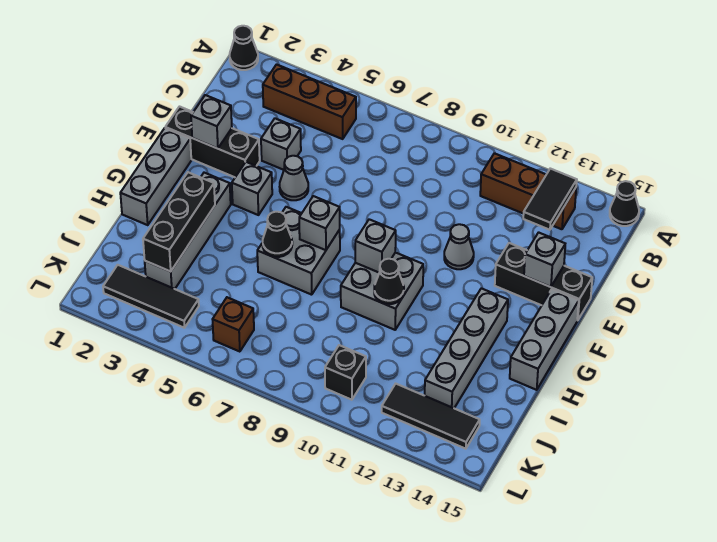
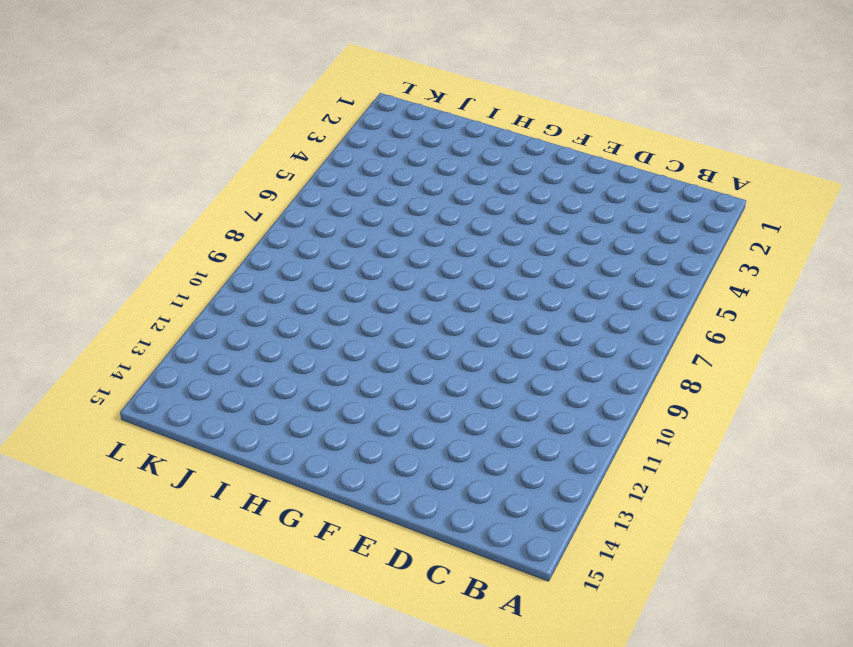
none -> black cone A1 level 1
none -> black cone A15 level 1
none -> brown brick B3:B5 level 1

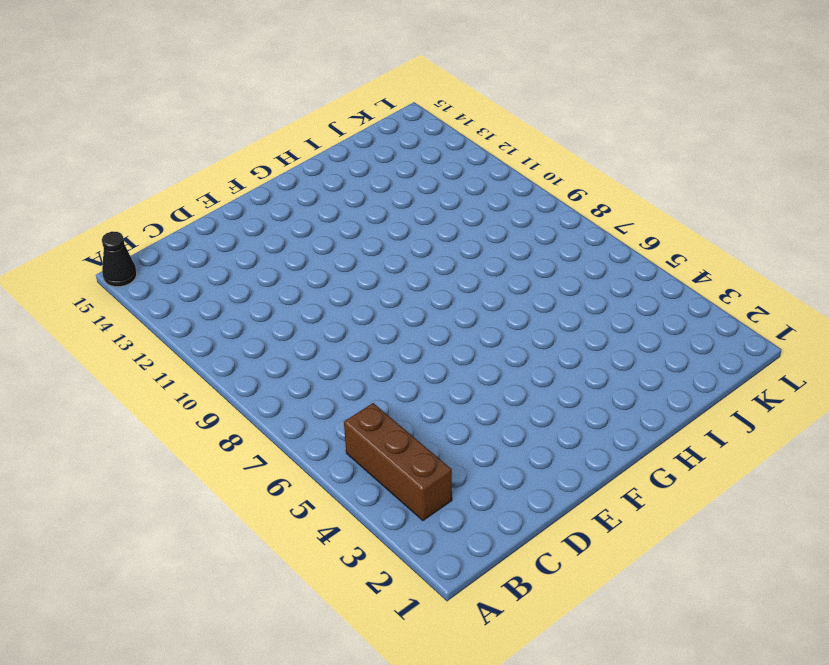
none -> black cone A1 level 1
none -> brown brick B11:B13 level 1
none -> grey brick D4 level 1

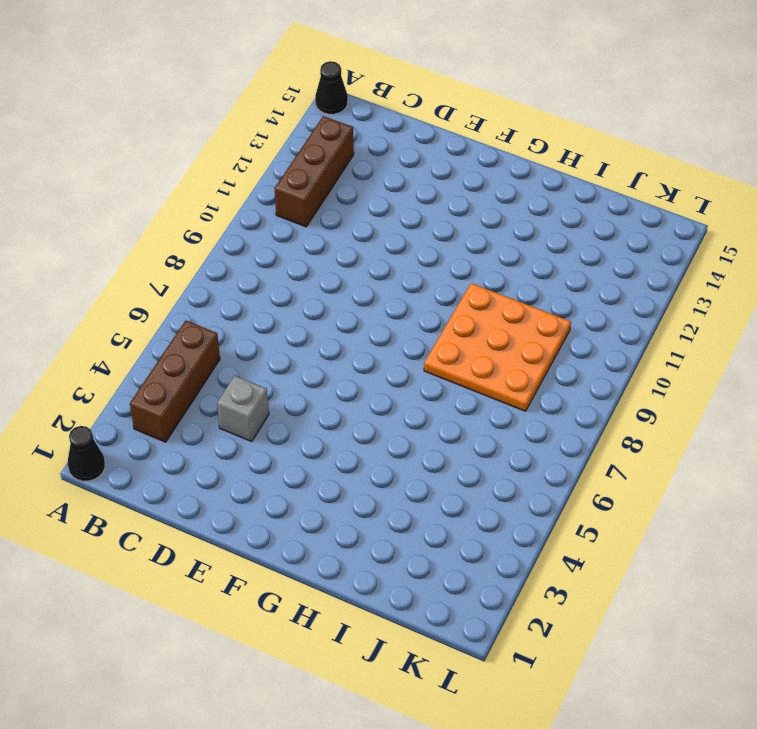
orange plate H8:J10 level 1 -> grey brick G9:H10 level 1
none -> black brick E1:E3 level 1
none -> grey cone E5 level 1
none -> grey cone E11 level 1

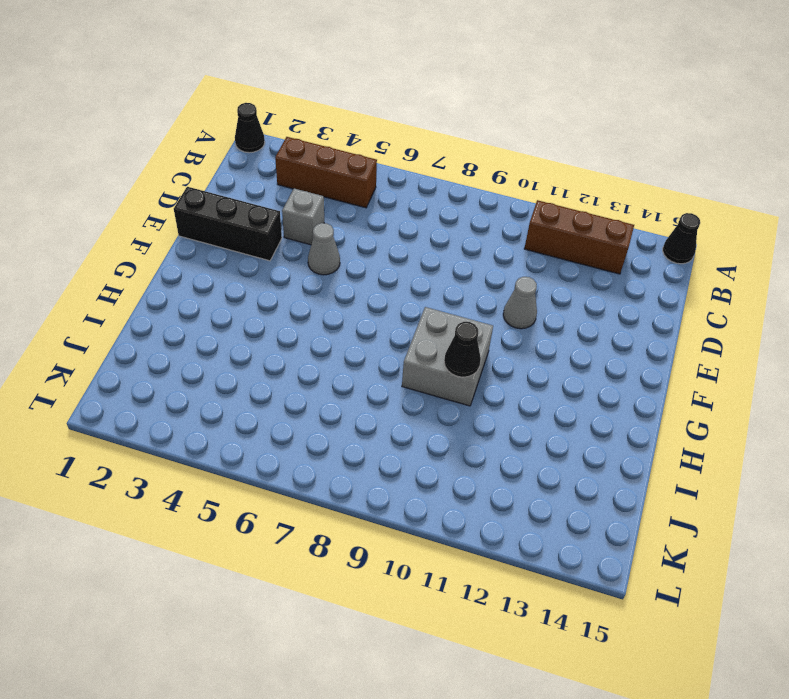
none -> black brick E13:E15 level 1
none -> grey brick F1:H1 level 1
none -> grey brick F4 level 1

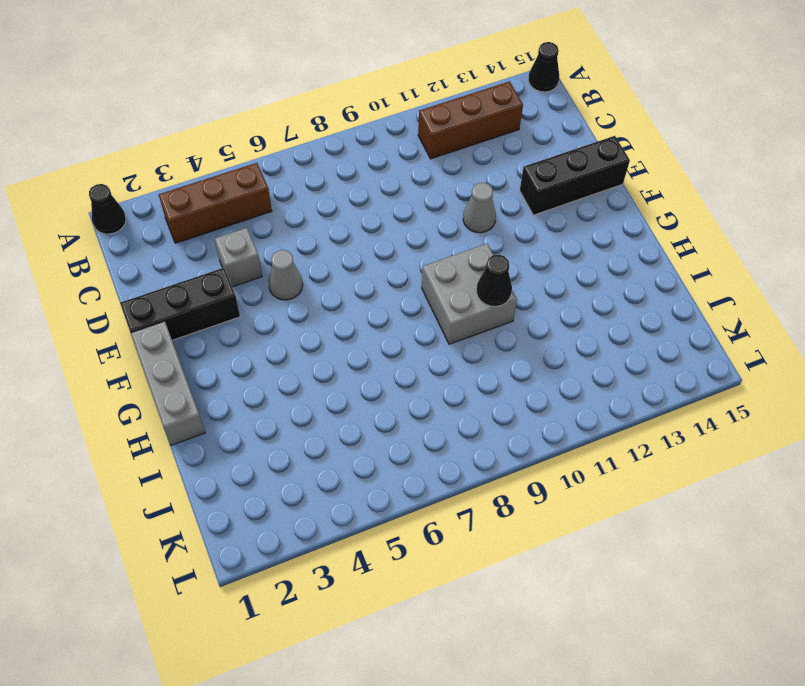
none -> grey brick F4 level 1
none -> grey brick F15:H15 level 1
none -> grey brick G3:J3 level 1

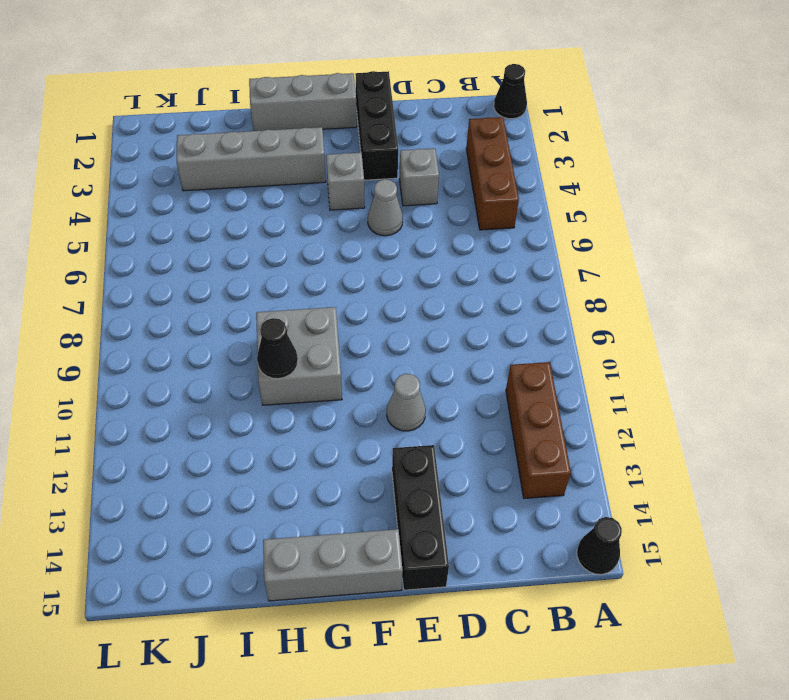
none -> grey brick G6:H7 level 1
none -> grey brick G13:J13 level 1
none -> black tile K2:K4 level 1

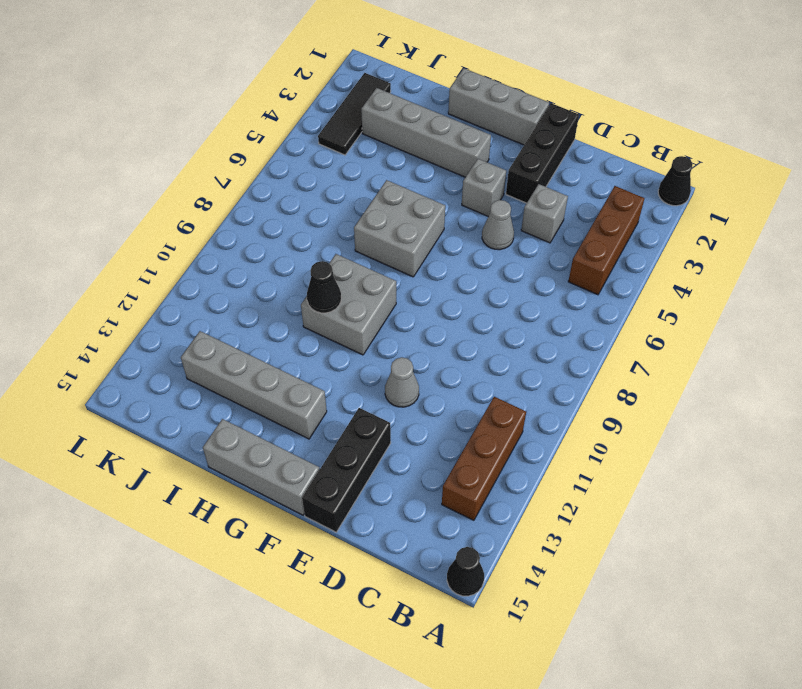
none -> brown brick K6 level 1
none -> black brick K10 level 1
none -> black tile K12:K14 level 1

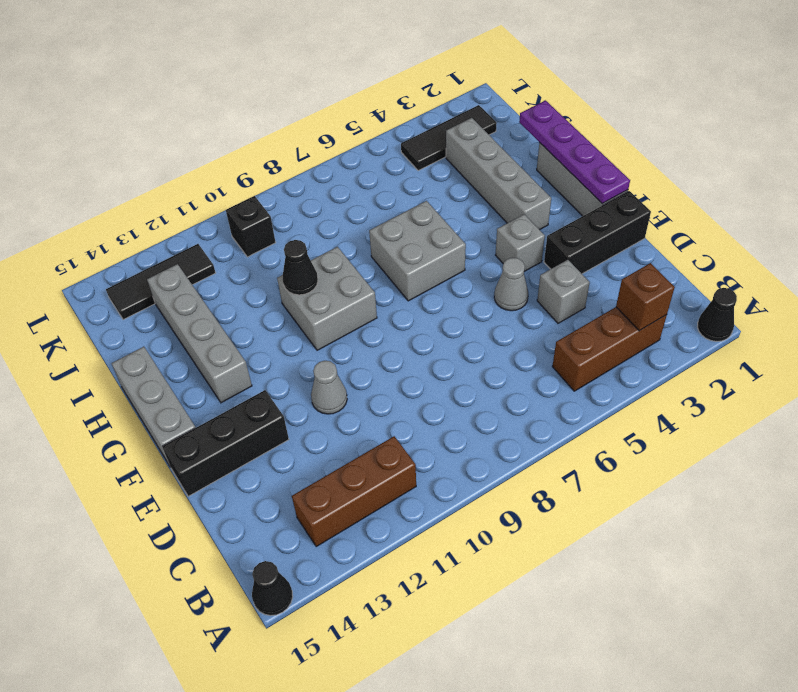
brown brick B3 level 2 -> brown brick K6 level 1
purple plate F1:I1 level 2 -> none
none -> black tile B13:C13 level 2
none -> grey brick E2 level 2
none -> grey brick E14 level 2

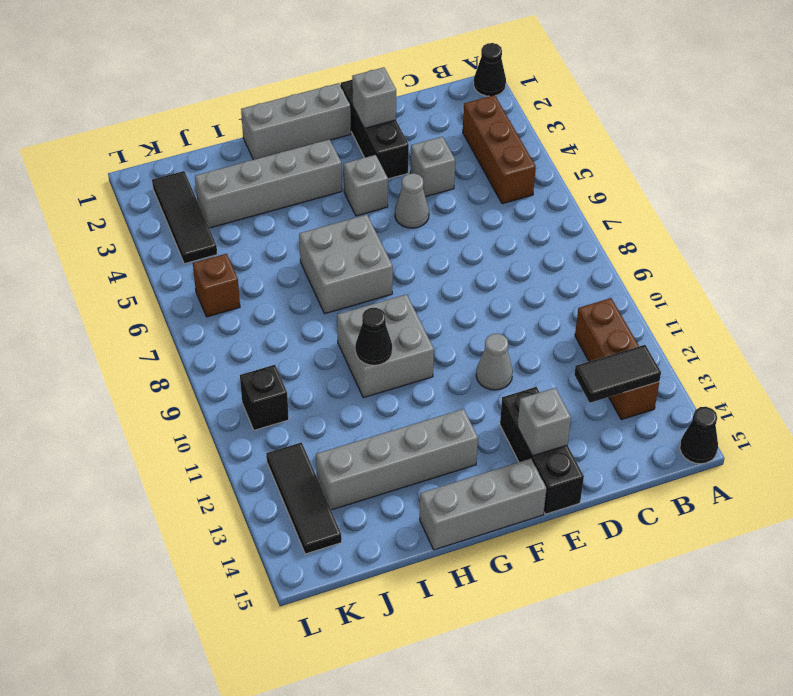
none -> grey brick G7 level 2
none -> grey brick G9 level 2
none -> black brick H3:J3 level 2

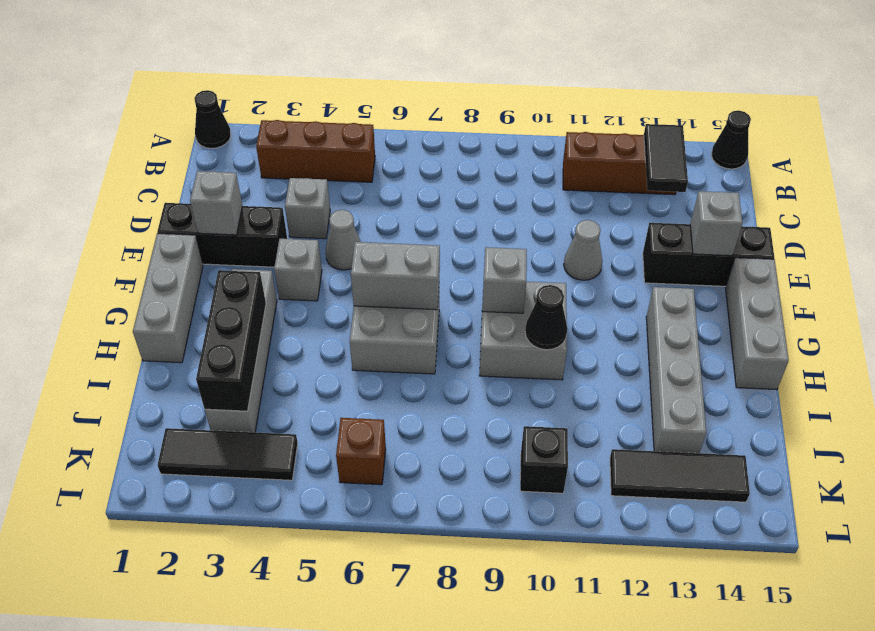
grey brick G6:G7 level 2 -> grey brick G7 level 2
none -> black cone H6 level 2

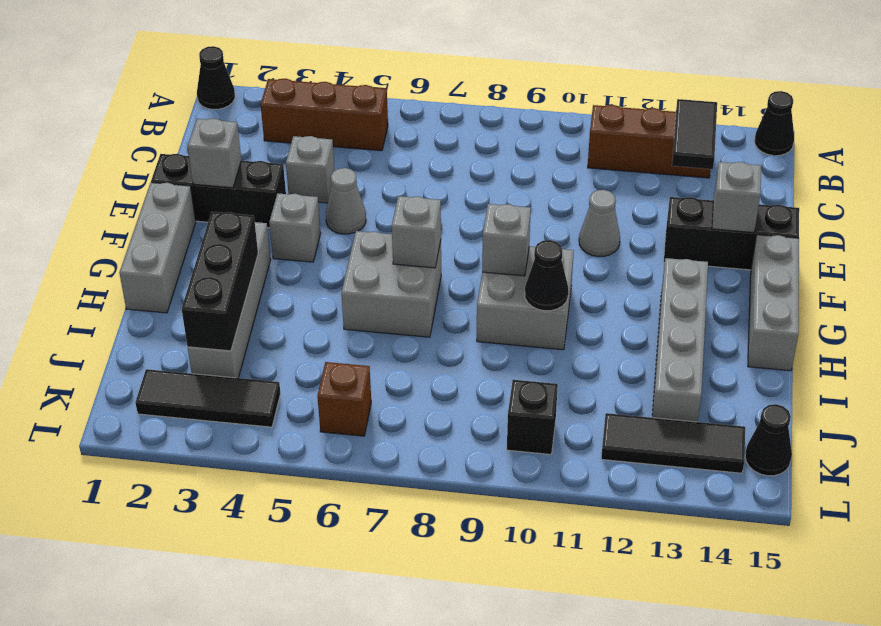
black cone K15 level 1 -> black cone H6 level 2

